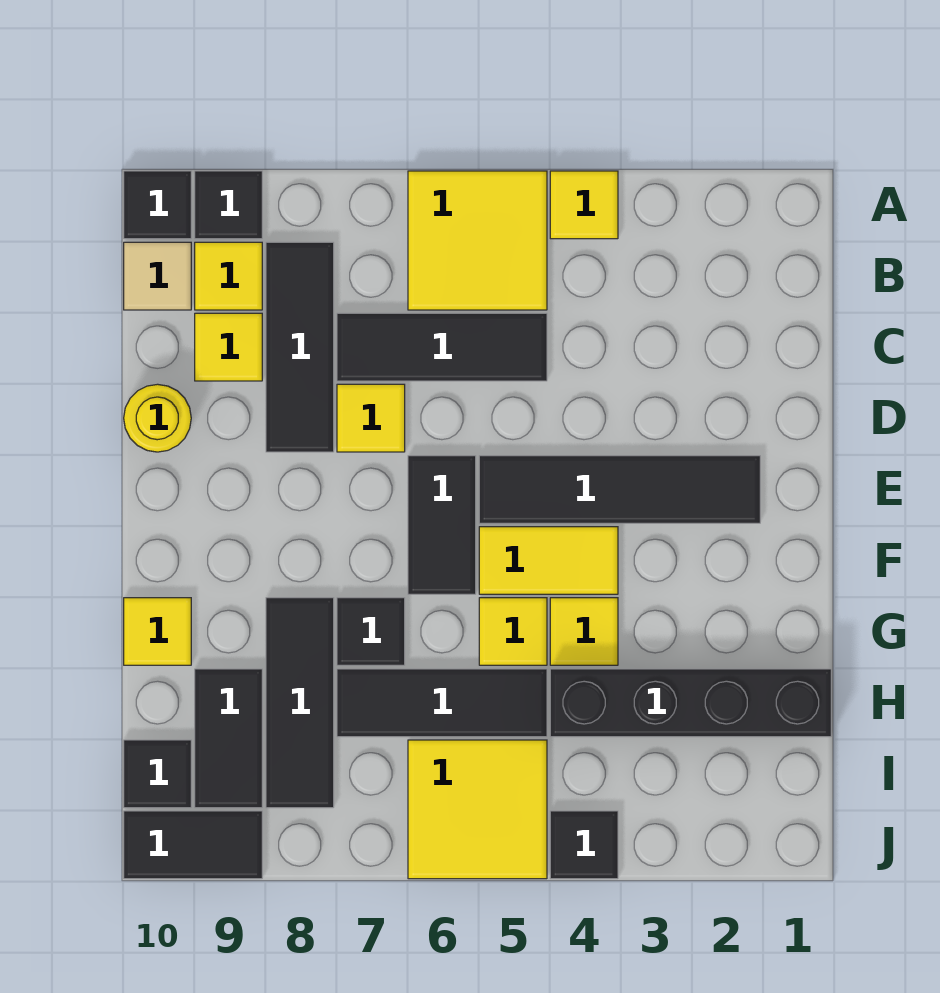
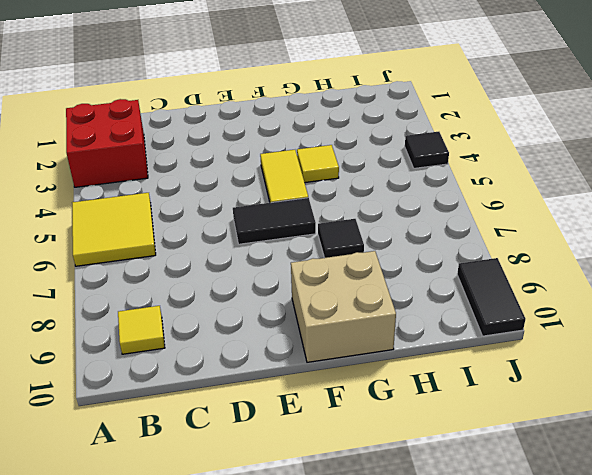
red brick A2:B3 level 1 -> none
tan brick F9:G10 level 1 -> yellow tile G10 level 1
none -> yellow tile A4 level 1
none -> black tile A9 level 1
none -> black tile A10 level 1

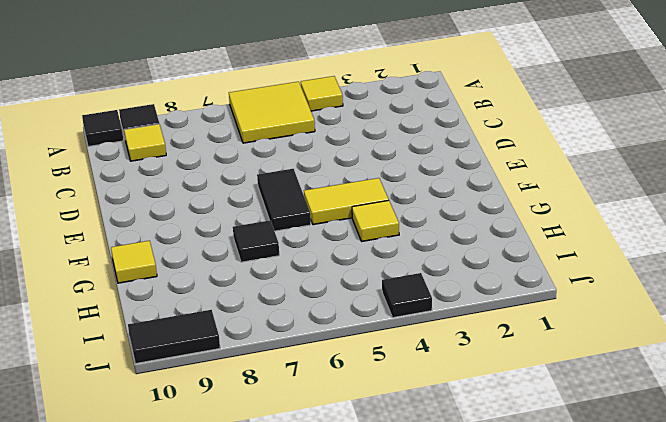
none -> black tile B8:D8 level 1
none -> tan tile B10 level 1
none -> black tile C5:C7 level 1

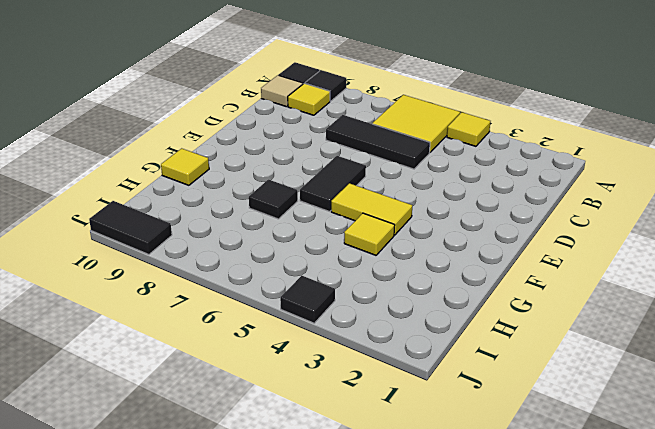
none -> black tile B8:D8 level 1
none -> yellow tile C9 level 1
none -> yellow tile D7 level 1

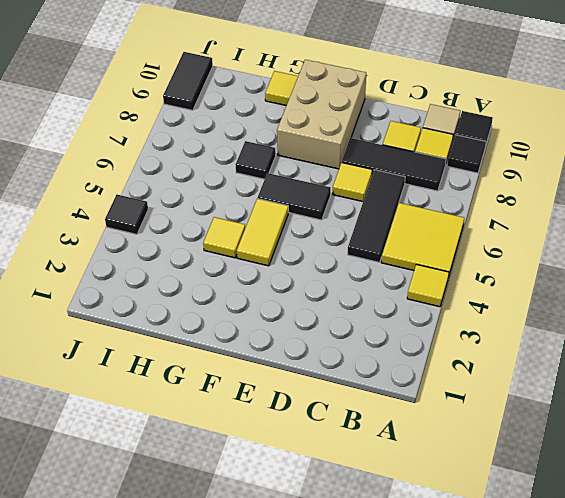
tan brick E8:F10 level 1 -> none
none -> yellow round brick D10 level 1
none -> black tile E2:E5 level 1
none -> yellow tile G5 level 1

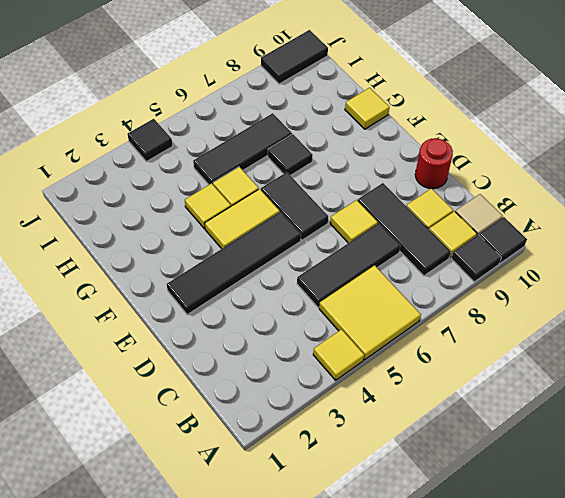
red round brick D10 level 1 -> yellow round brick D10 level 1
none -> black tile G8:I8 level 1
none -> black brick H1:H4 level 1
none -> black tile H9:I9 level 1

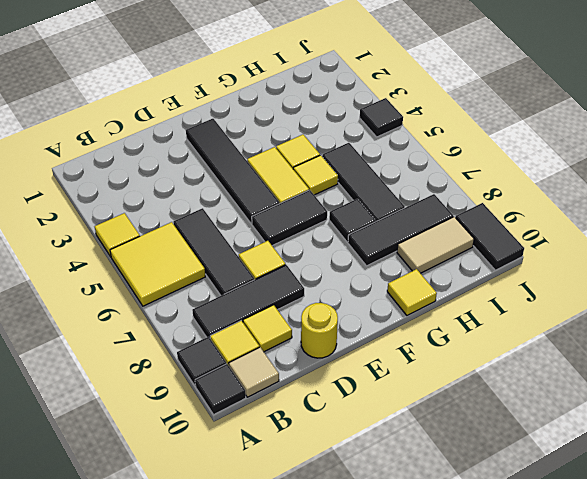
tan tile H9:I9 level 1 -> black tile H9:I9 level 1
none -> black brick H1:H4 level 1
none -> yellow tile I5:J6 level 1
none -> black tile I10 level 1

